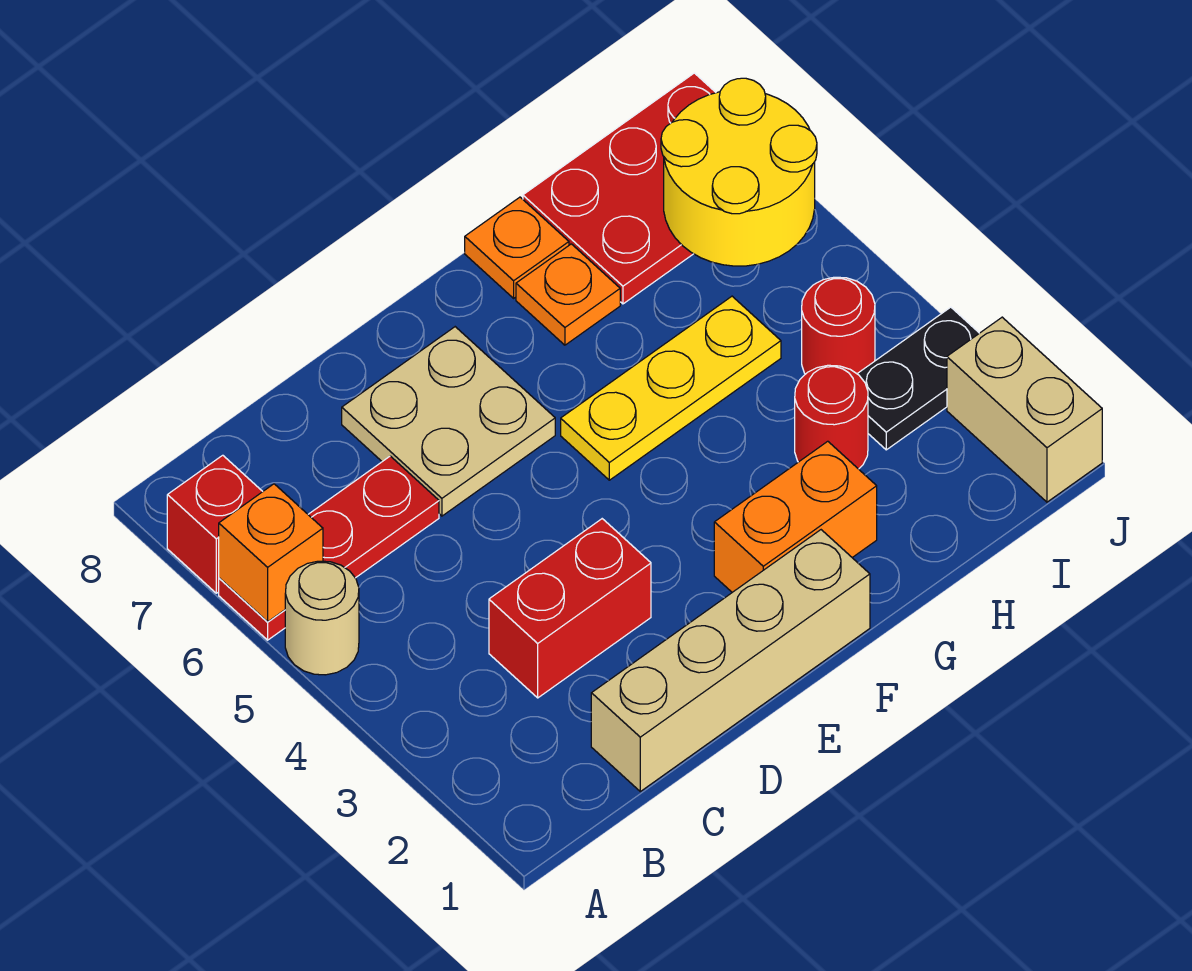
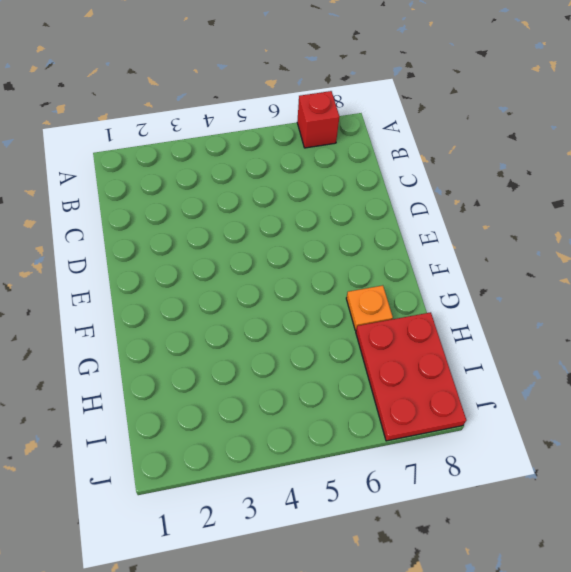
none -> tan round brick A5 level 1
none -> red plate A6:C6 level 1
none -> tan brick C1:F1 level 1

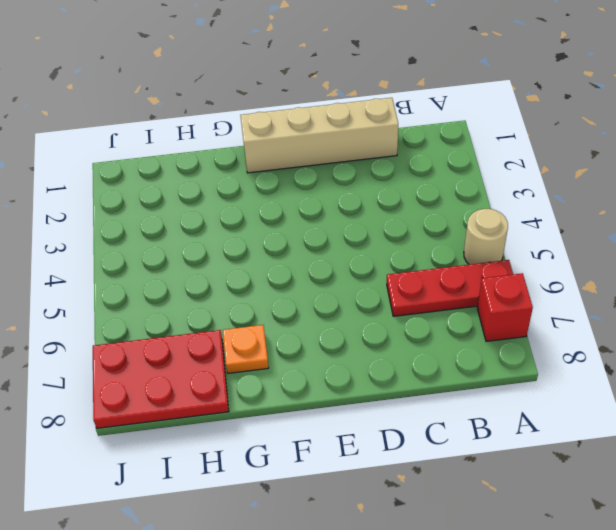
none -> red brick C3:D3 level 1
none -> tan plate D6:E7 level 1
none -> orange brick F2:G2 level 1

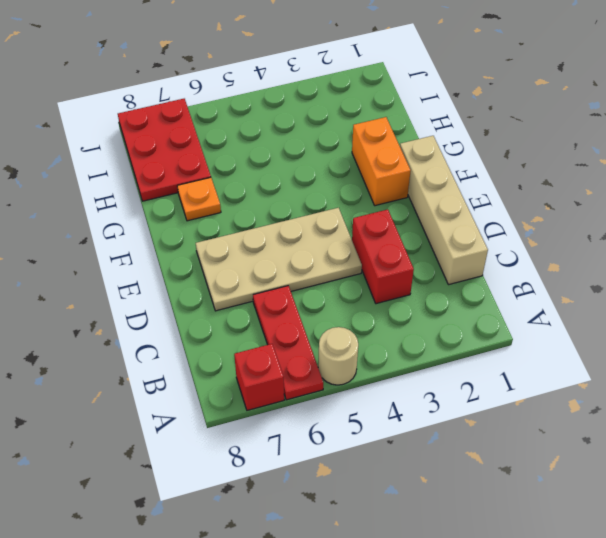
tan plate D4:E7 level 1 -> tan plate D6:E7 level 1
none -> yellow plate F5:H5 level 1
none -> orange plate G8 level 1
none -> red round brick H3 level 1

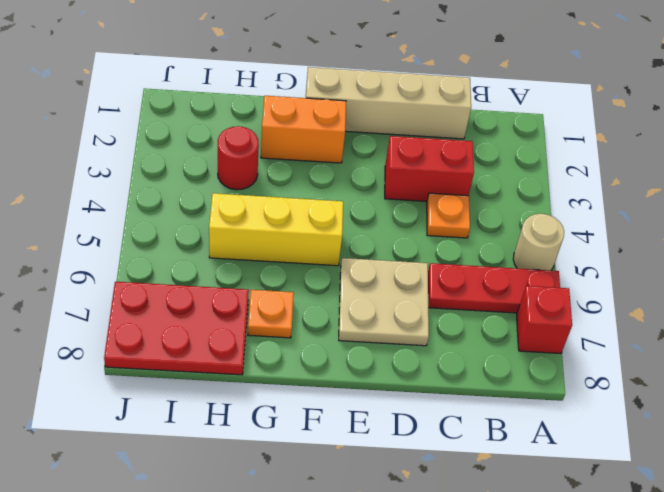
orange plate C4 level 1 -> orange plate G8 level 1
yellow brick F5:H5 level 1 -> yellow plate F5:H5 level 1
none -> black plate I3:J3 level 1
none -> red round brick I4 level 1
none -> tan brick J1:J2 level 1

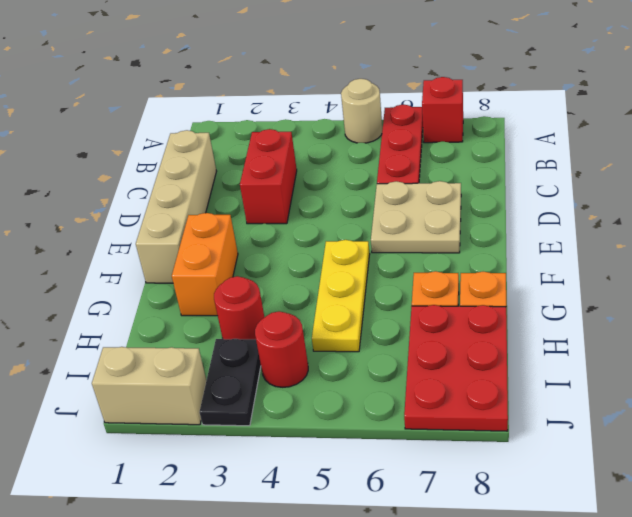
none -> orange brick A6 level 2
none -> yellow round brick I6:J7 level 2

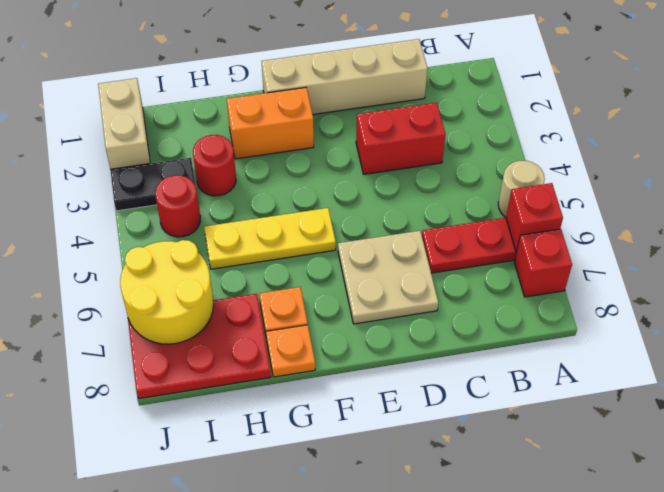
red brick A6 level 2 -> orange brick A6 level 2

